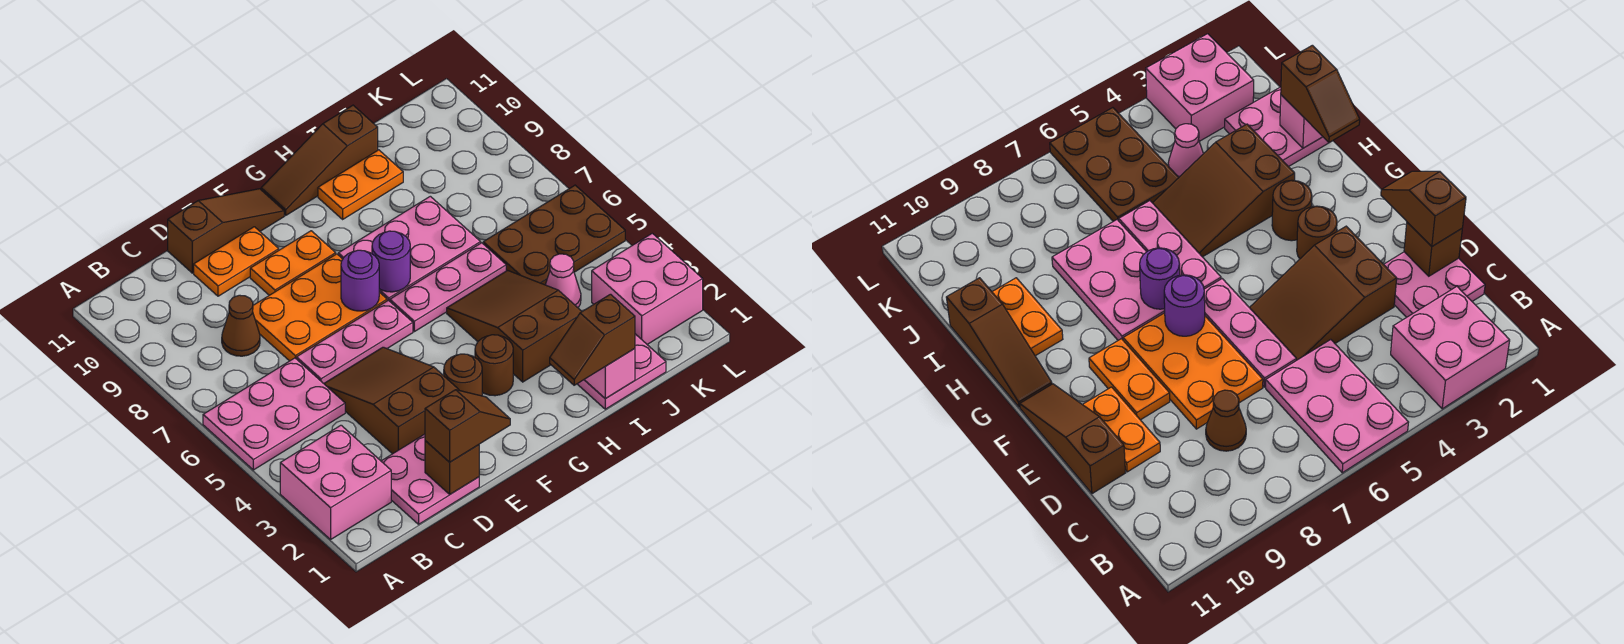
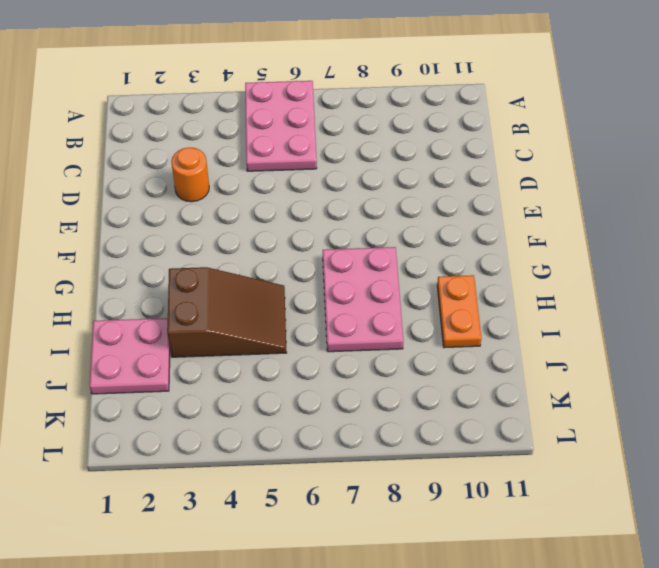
orange round brick D3 level 1 -> brown slope D3:E5 level 1 top 3
none -> pink brick A2:B3 level 1
none -> pink plate C1:D2 level 1
none -> brown cone C8 level 1

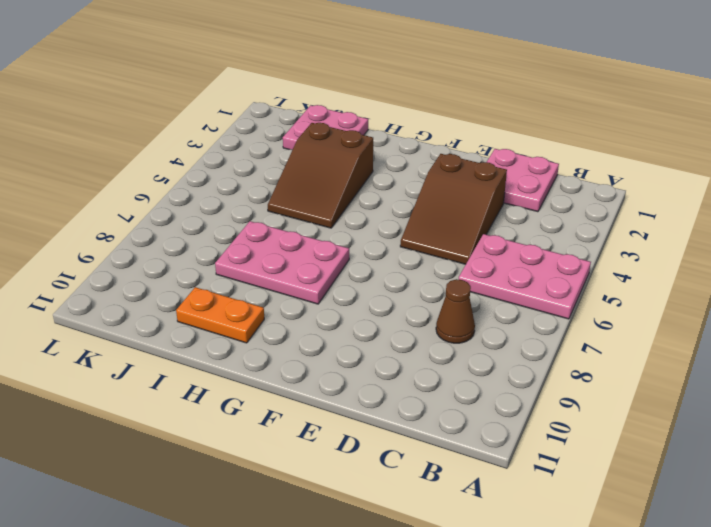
none -> pink brick A2:B3 level 1
none -> pink plate D6:F6 level 1
none -> orange plate D7:F8 level 1

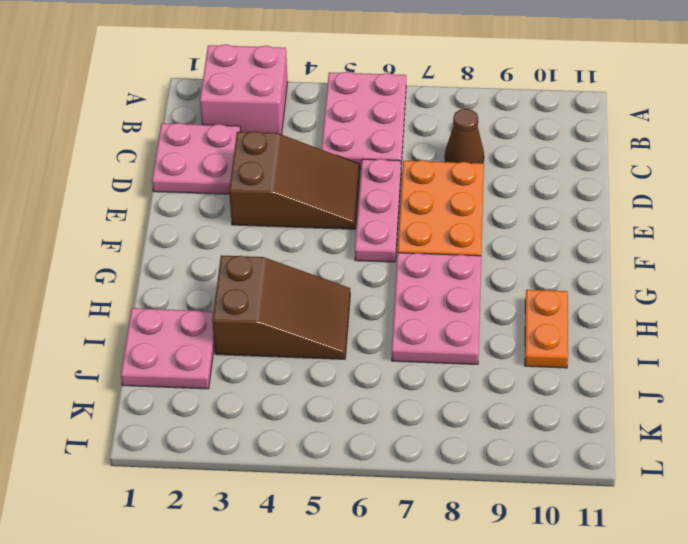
none -> orange plate D10:E10 level 1
none -> brown slope D11:F11 level 1 top D
none -> orange plate E9:F9 level 1

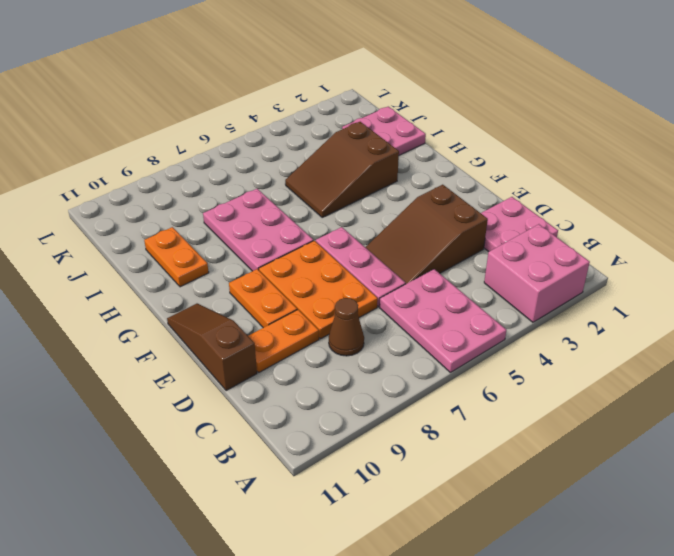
orange plate D9:D10 level 1 -> orange plate D10:E10 level 1
none -> brown round brick F3 level 1
none -> brown round brick G3 level 1
none -> pink plate G6:I6 level 1

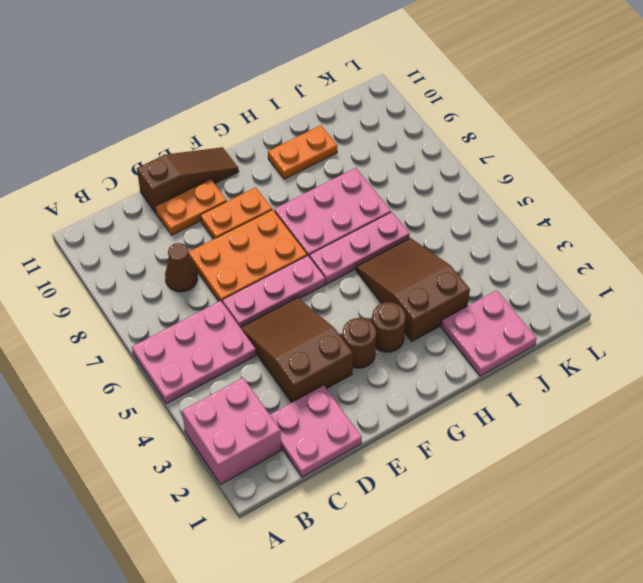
none -> brown slope G11:I11 level 1 top I
none -> pink cone J4 level 1
none -> brown plate J5:L6 level 1

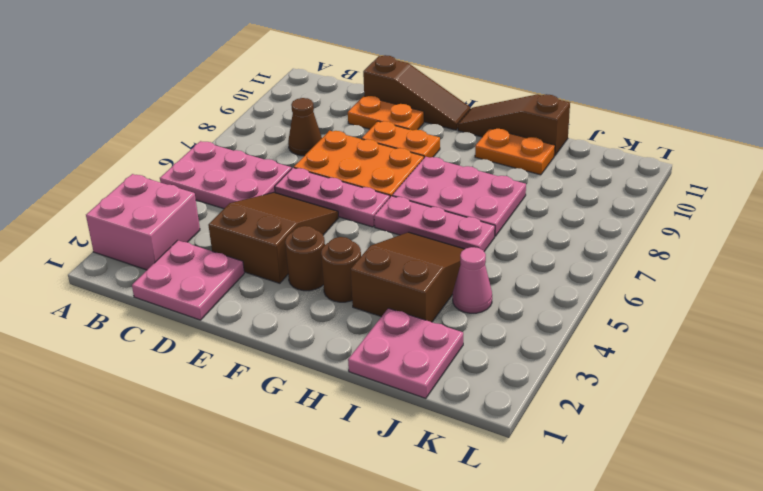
none -> brown plate J5:L6 level 1
none -> pink brick K2:L3 level 1
none -> brown brick D1 level 2

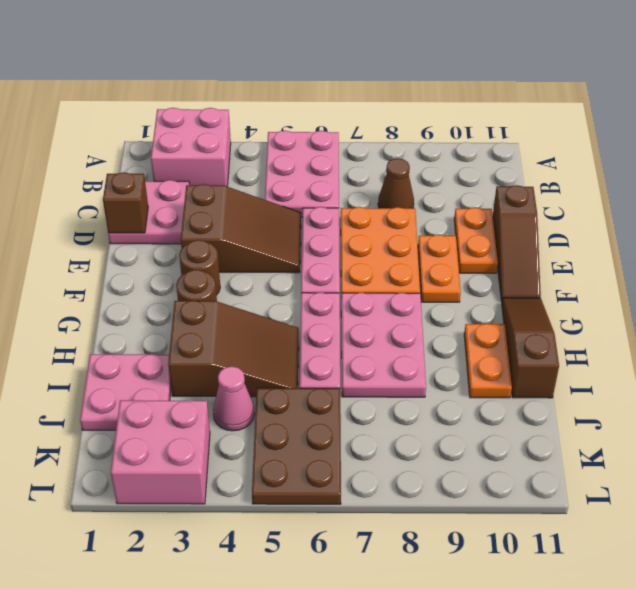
none -> purple round brick F7 level 2
none -> purple round brick G7 level 2
none -> pink brick I1 level 2

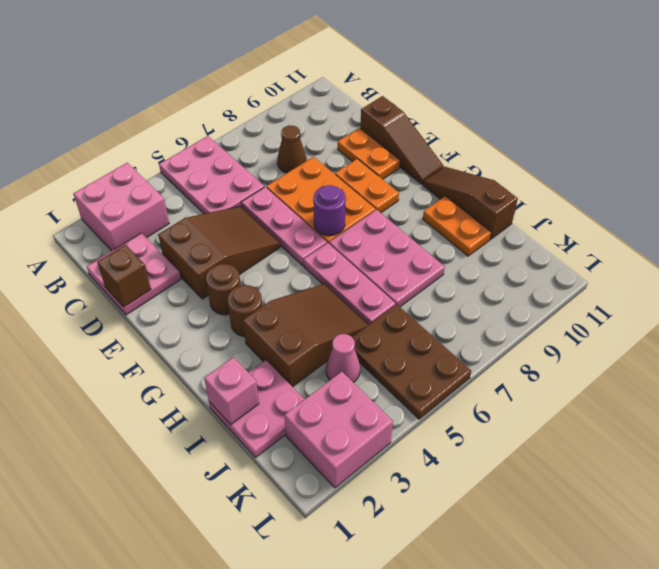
none -> purple round brick G7 level 2
none -> brown slope D1:E1 level 3 top D
none -> brown slope H1:I1 level 3 top I

